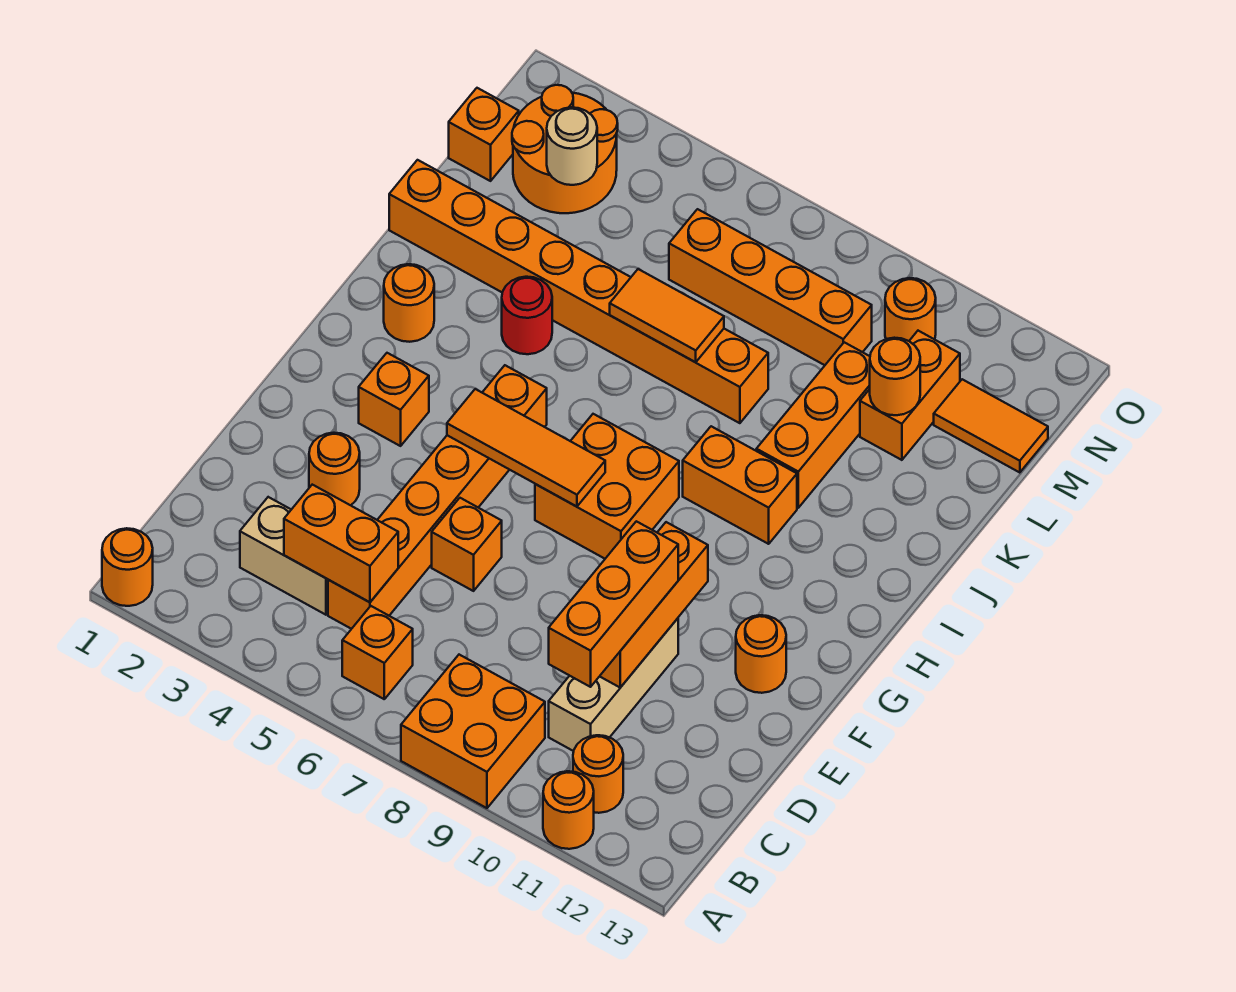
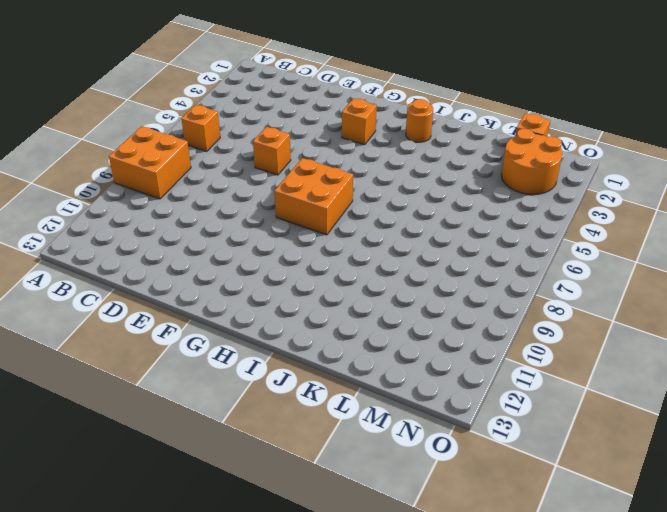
none -> orange round brick A1 level 1
none -> orange round brick A11 level 1
none -> orange round brick B11 level 1
none -> tan brick C3:C4 level 1

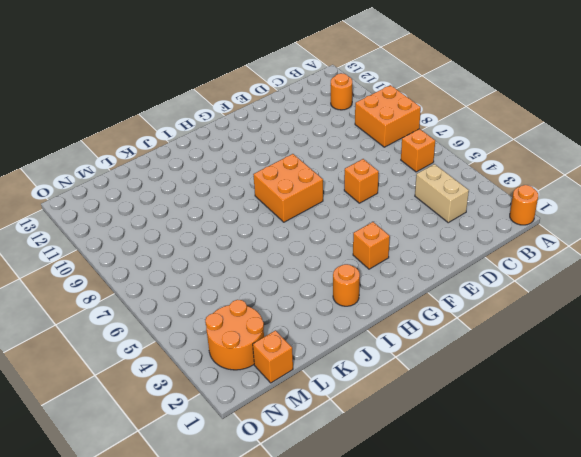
none -> orange round brick A11 level 1
none -> orange brick C5:H5 level 1
none -> tan brick C10:E10 level 1
none -> orange round brick E3 level 1

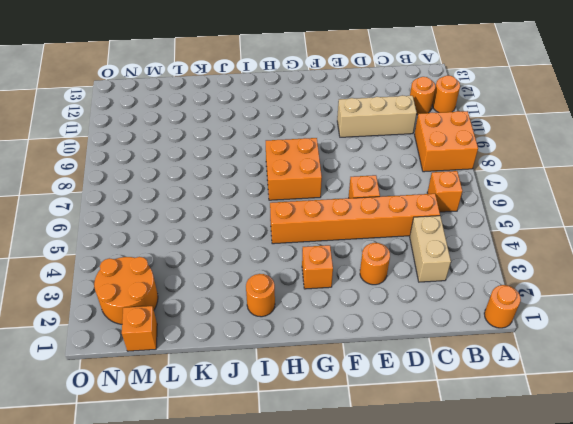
none -> orange round brick F12 level 1
none -> orange brick I9:I10 level 1
none -> red round brick J4 level 1
none -> orange brick J10:L10 level 1

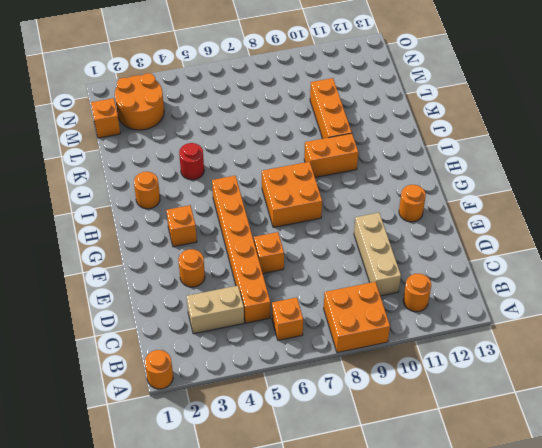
none -> orange round brick A11 level 1
none -> orange brick K1:K8 level 1
none -> orange brick L11:M11 level 1
none -> orange brick M6:M9 level 1

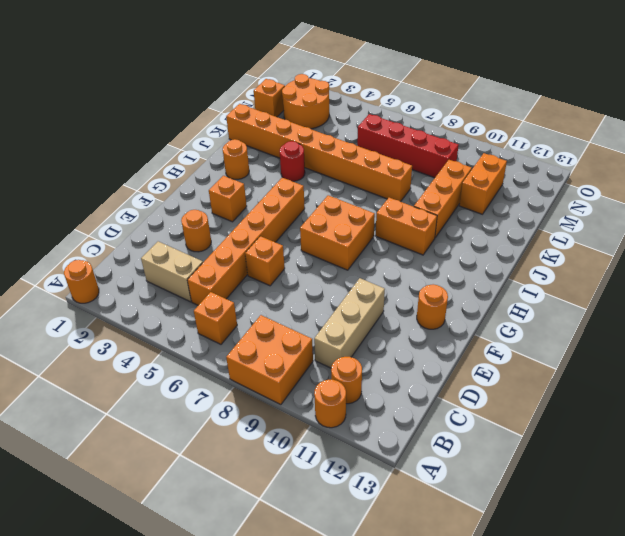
red brick M6:M9 level 1 -> orange brick M6:M9 level 1
none -> orange tile M12:M13 level 1
none -> orange round brick N10 level 1
none -> orange brick C4:C5 level 2
none -> orange brick D10:F10 level 2

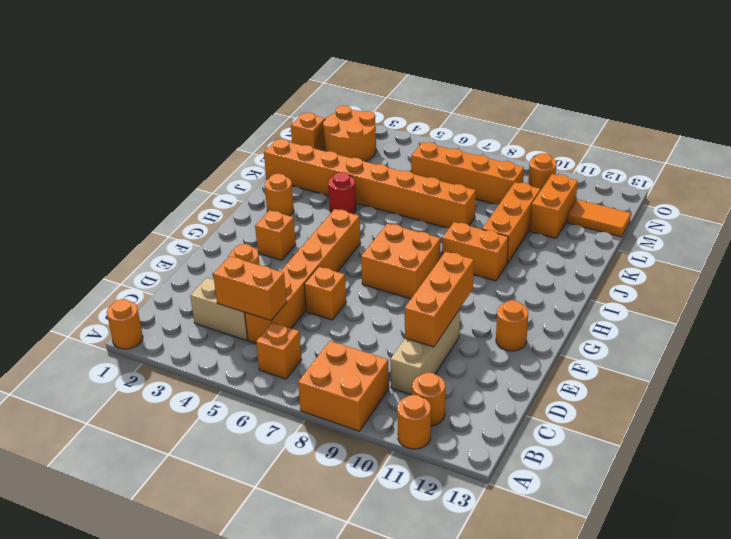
none -> orange tile G5:G7 level 2
none -> orange tile K6:K7 level 2
none -> orange round brick L11 level 2
none -> tan round brick M3 level 2

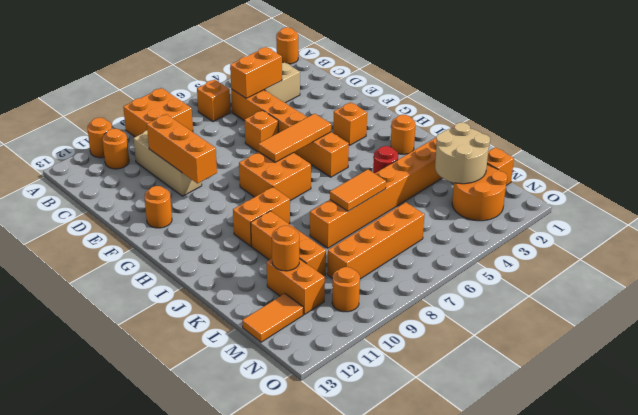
tan round brick L2:M3 level 2 -> tan round brick M3 level 2
none -> orange round brick E3 level 1
none -> orange brick C10:E10 level 3

